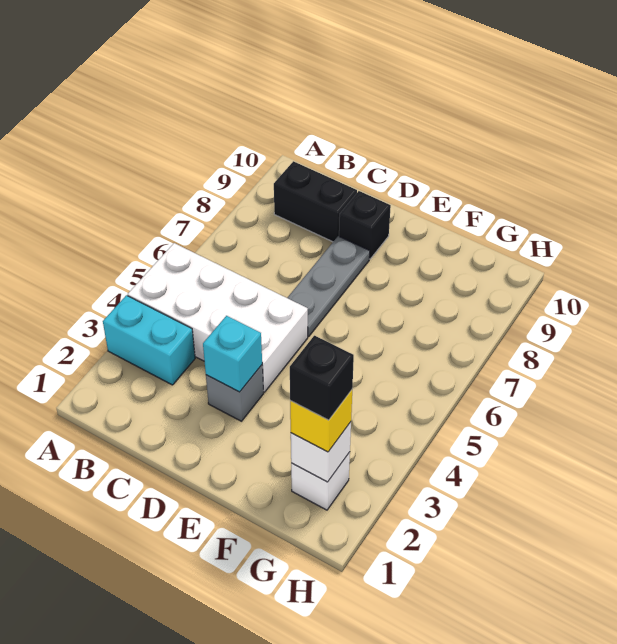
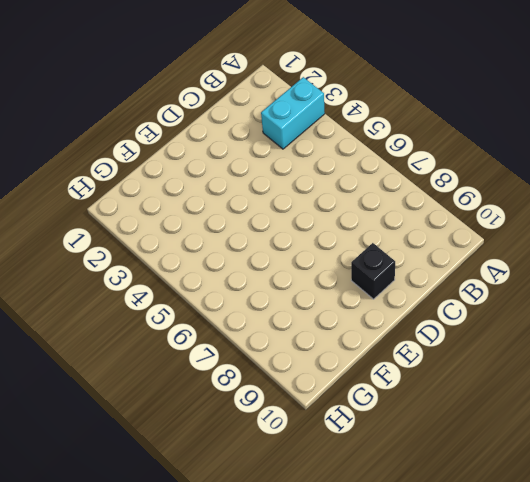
none -> white brick A4:D5 level 1
none -> black brick B9:C9 level 1

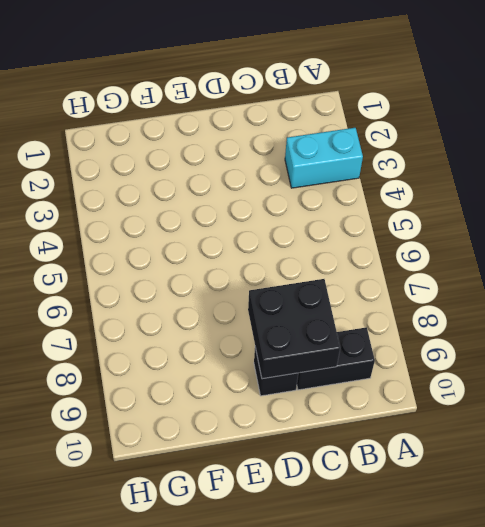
black brick C8:D9 level 2 -> none
none -> white brick A4:D5 level 1
none -> grey brick D3 level 1

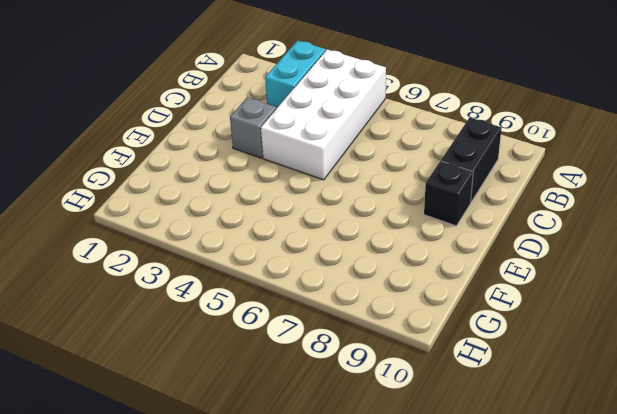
none -> grey plate D6:D8 level 1
none -> white brick G2 level 1

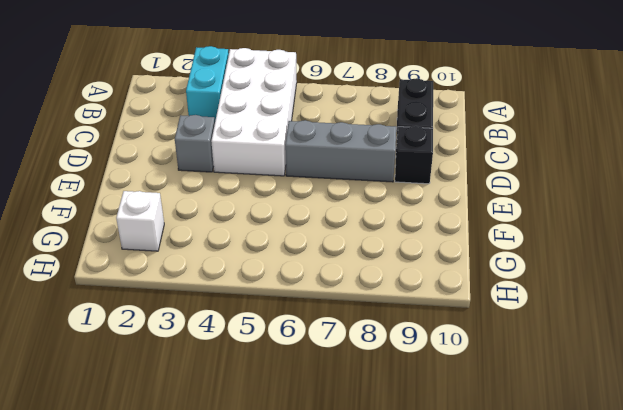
grey brick D6:D8 level 1 -> grey plate D6:D8 level 1
none -> cyan brick D3 level 2
none -> white brick G2 level 2

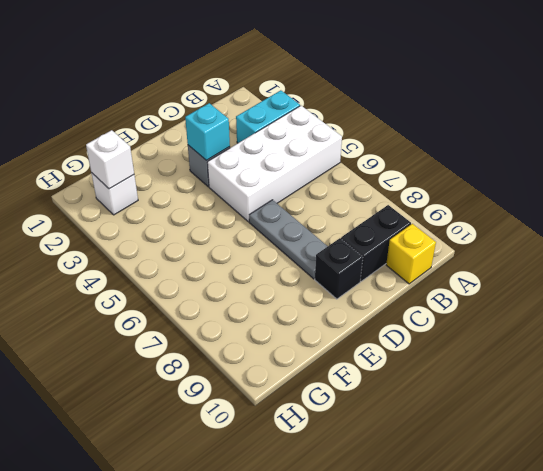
yellow brick B10 level 1 -> yellow brick G2 level 3
none -> black brick G2 level 4

